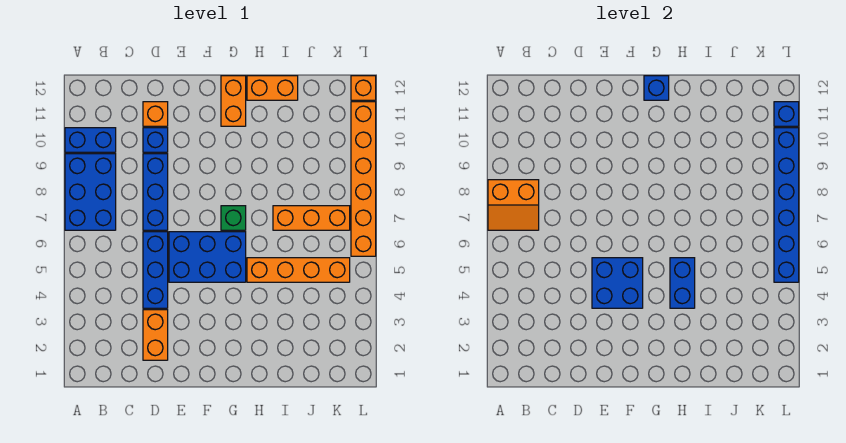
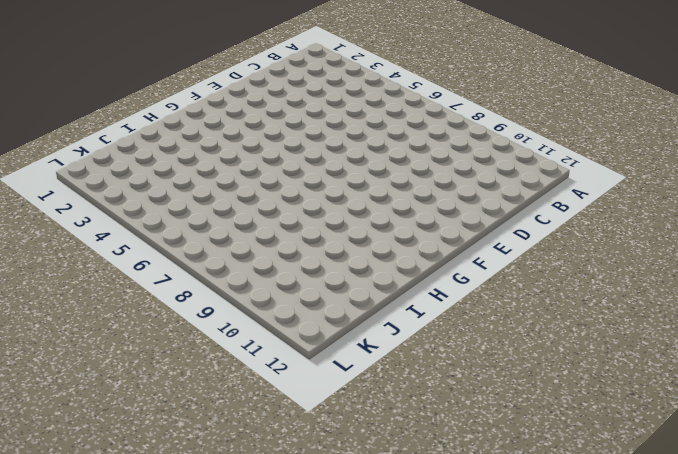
none -> blue brick A7:B9 level 1
none -> blue brick A10:B10 level 1
none -> orange brick D2:D3 level 1

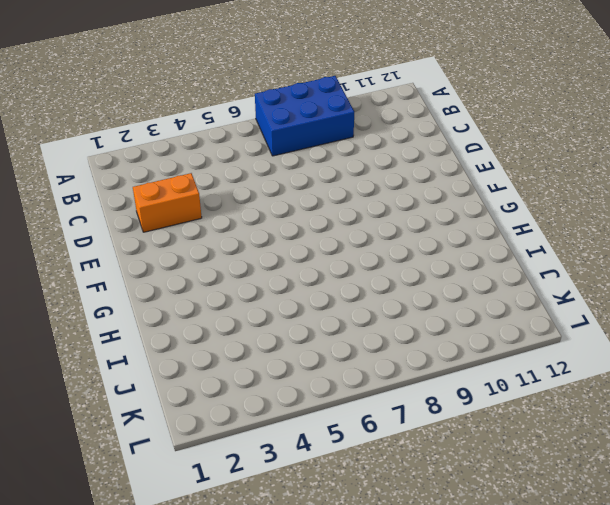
none -> blue brick A10:B10 level 1
none -> blue brick D4:D6 level 1
none -> blue brick D7:D9 level 1

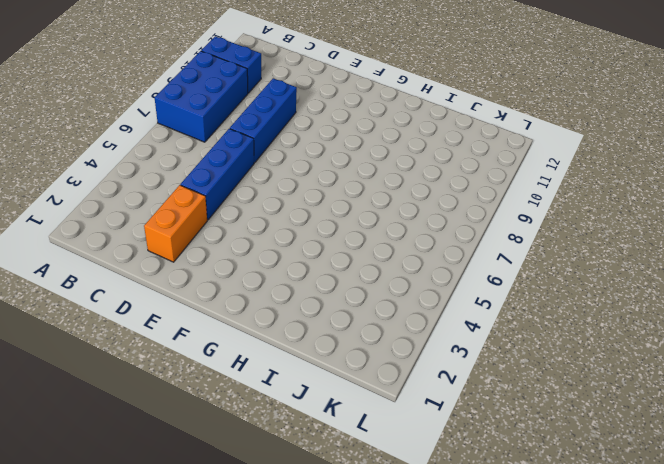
none -> blue brick D10 level 1
none -> orange brick D11 level 1
none -> blue brick E5:G6 level 1

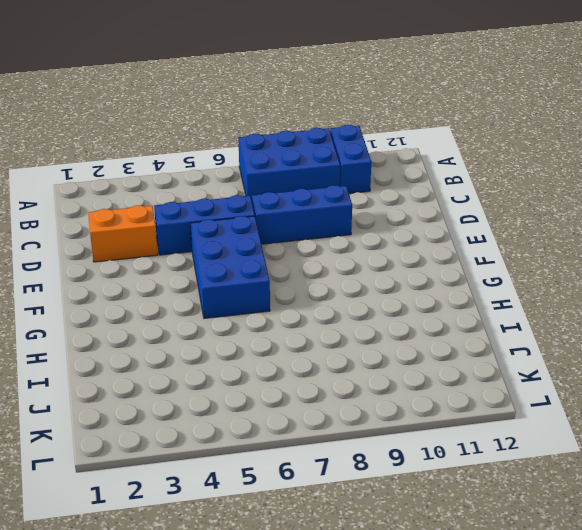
none -> blue brick D10 level 1
none -> orange brick D11 level 1
none -> green brick G7 level 1

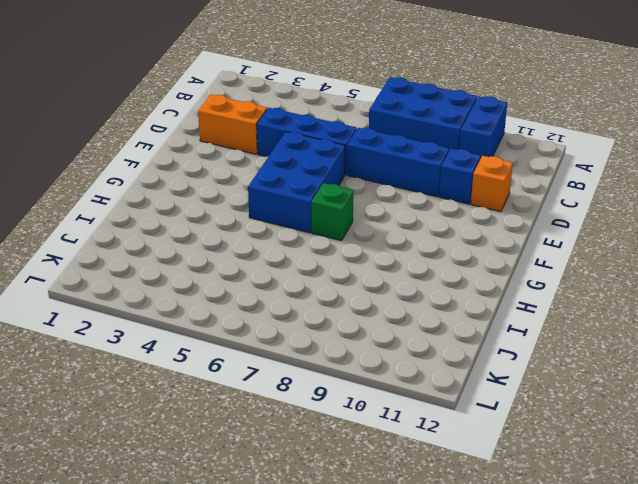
none -> orange brick G11:G12 level 1
none -> orange brick H5:K5 level 1
none -> orange brick H12:I12 level 1

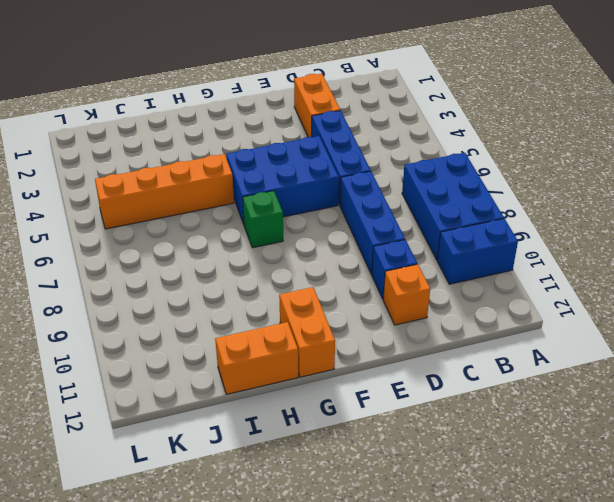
none -> orange brick I7:K7 level 1
none -> orange brick L6:L11 level 1
none -> orange brick L12 level 1

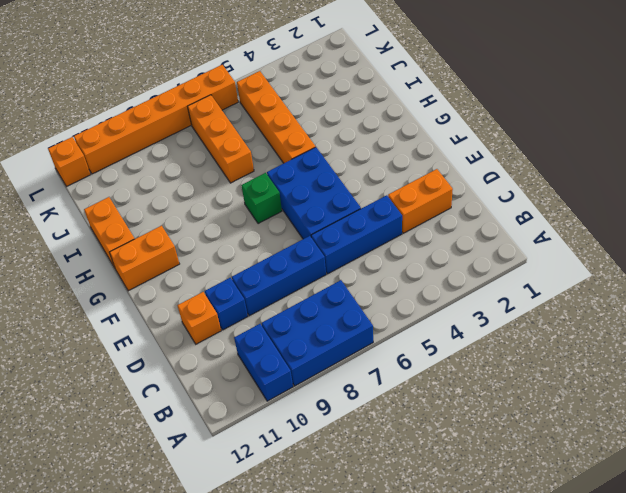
none -> orange slope A7:B8 level 2 top 8
none -> blue brick E4:F5 level 2
none -> blue brick G12 level 2

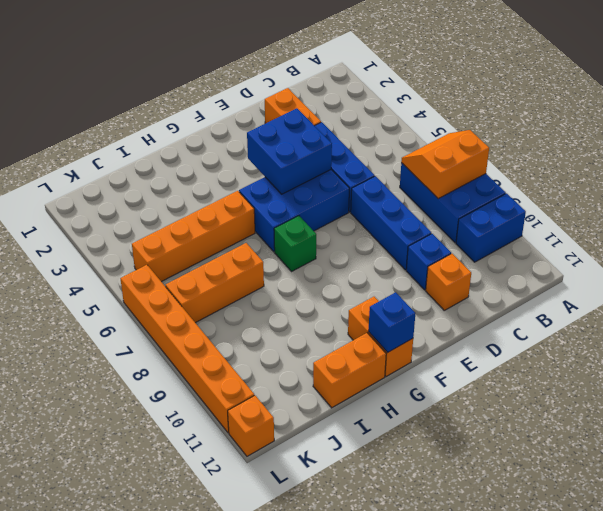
none -> blue brick H4:H5 level 2
none -> blue brick L5:L10 level 2
none -> blue brick L11 level 2

